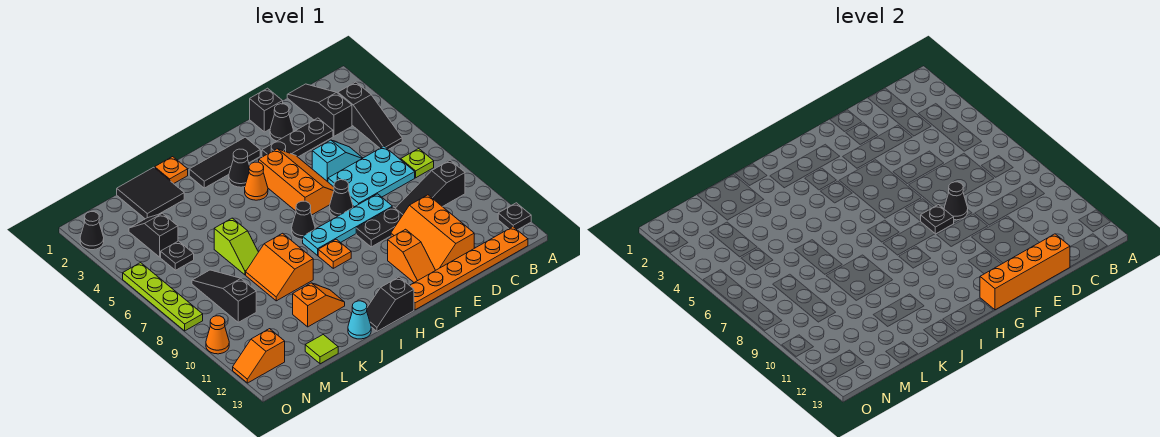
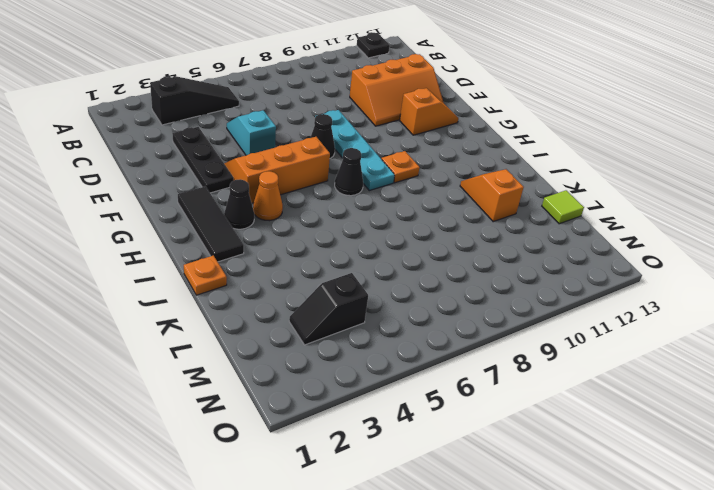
none -> lime plate B7 level 1
none -> black slope B9:D9 level 1 top B
none -> orange plate B13:G13 level 1
none -> black slope C1:C3 level 1 top 3

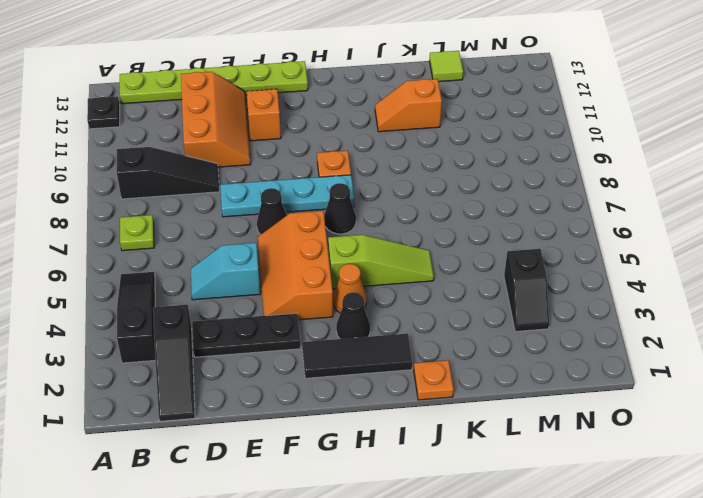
lime plate B13:G13 level 1 -> orange plate B13:G13 level 1
lime slope H5:J5 level 1 top H -> none
none -> cyan plate C6:E7 level 1
none -> black brick E1 level 1
none -> black cone E2 level 1
none -> black plate E9:F9 level 1

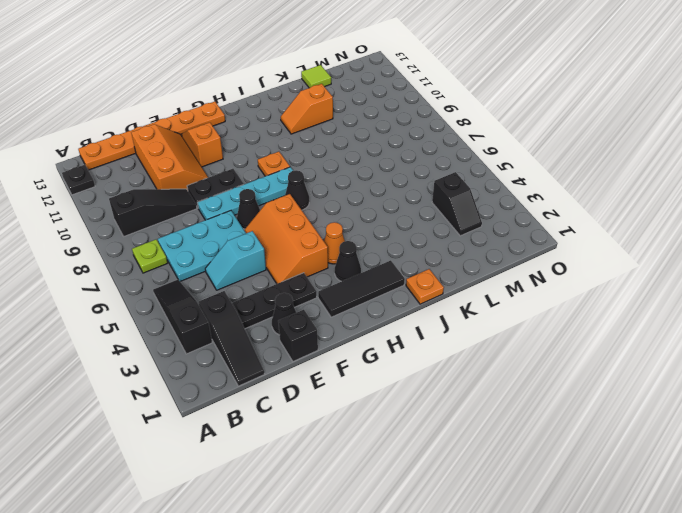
none -> black slope H13:I13 level 1 top H
none -> orange slope J8:K9 level 1 top J
none -> cyan cone J13 level 1
none -> black tile K1:L2 level 1

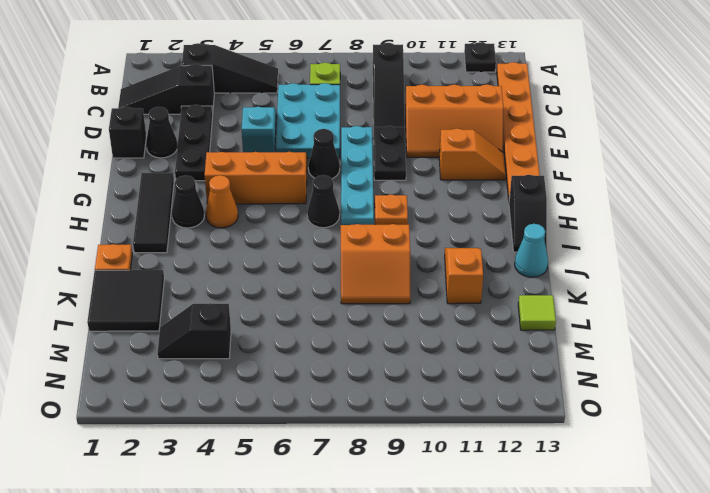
none -> lime slope K6:K7 level 1 top 6
none -> black plate M5 level 1
none -> black slope M7:M9 level 1 top 9
none -> orange slope N12:O12 level 1 top N

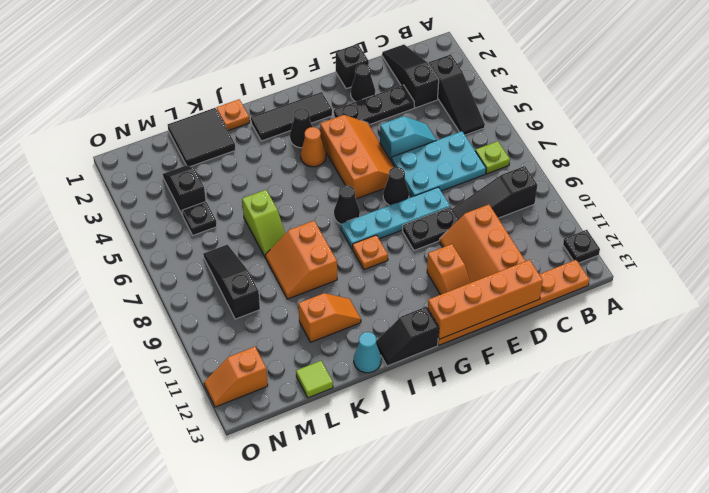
none -> black cone O2 level 1
none -> lime plate O5:O8 level 1
none -> orange cone O10 level 1
none -> black cone E8 level 2

